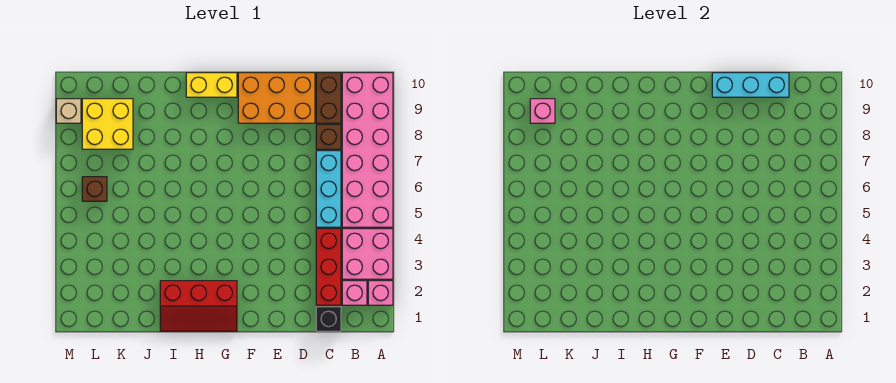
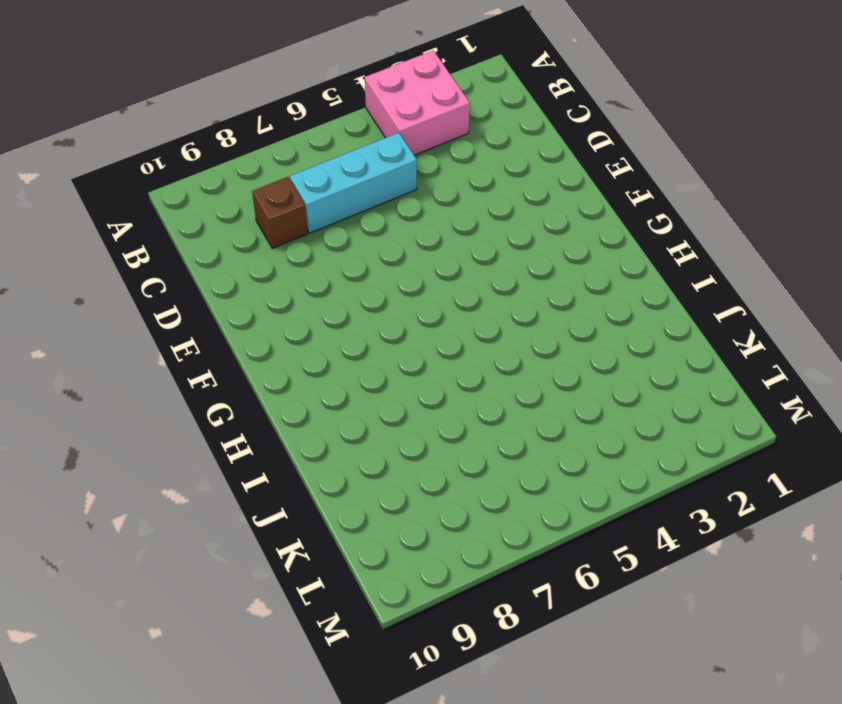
none -> pink brick A2 level 1
none -> pink brick A5:B10 level 1
none -> pink brick B2 level 1

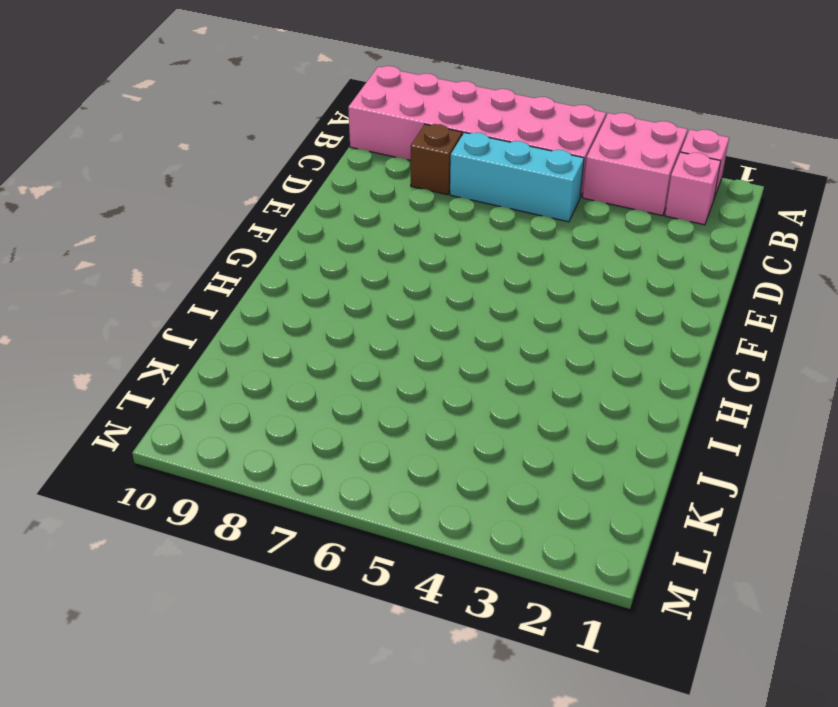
none -> black brick C1 level 1
none -> red brick C2:C4 level 1
none -> brown brick C9:C10 level 1

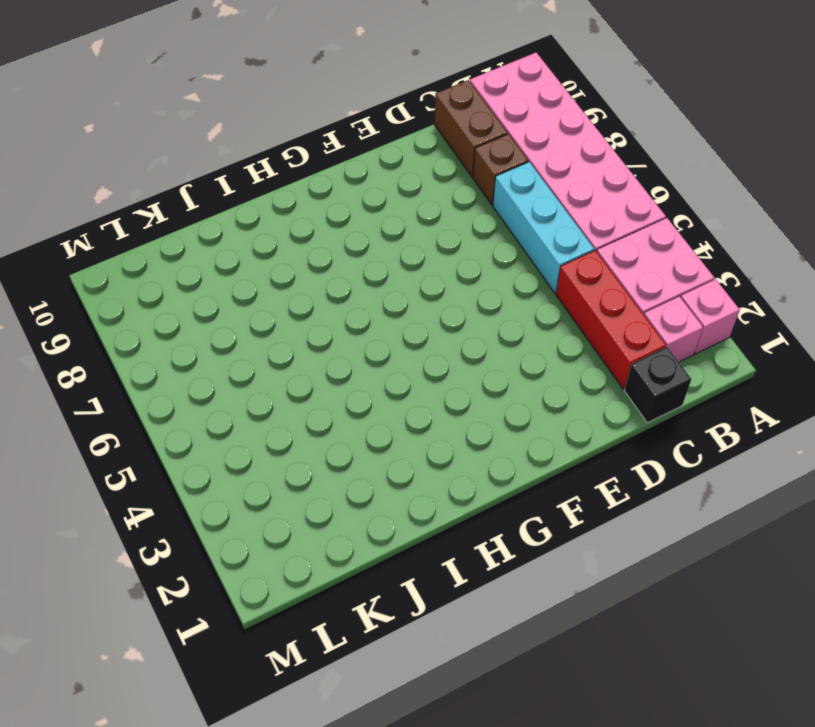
none -> orange brick D9:F10 level 1
none -> red slope G1:I2 level 1 top 2
none -> yellow brick G10:H10 level 1

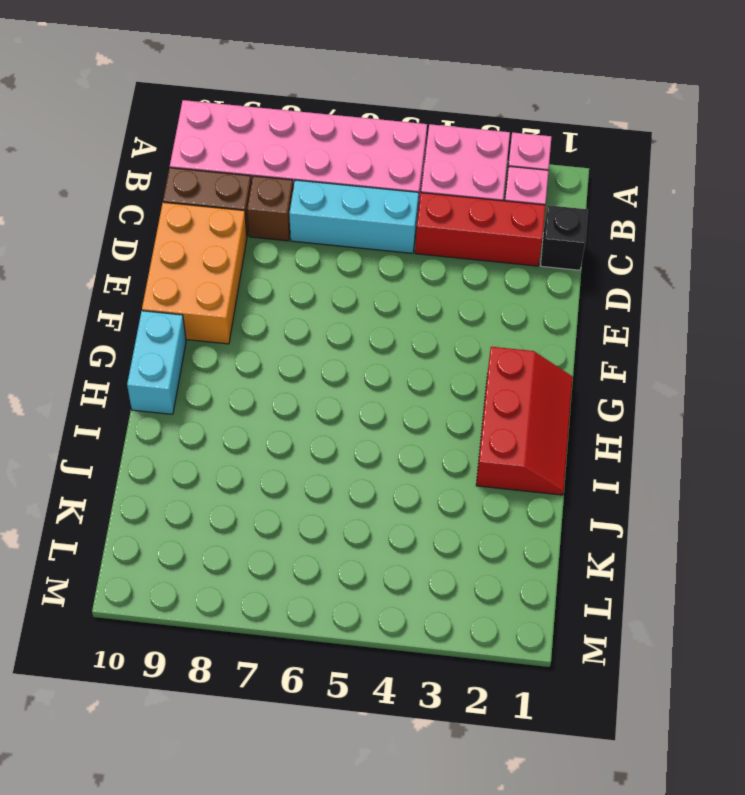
cyan brick G10:H10 level 1 -> yellow brick G10:H10 level 1
none -> yellow brick K8:L9 level 1
none -> brown brick L6 level 1
none -> tan brick M9 level 1

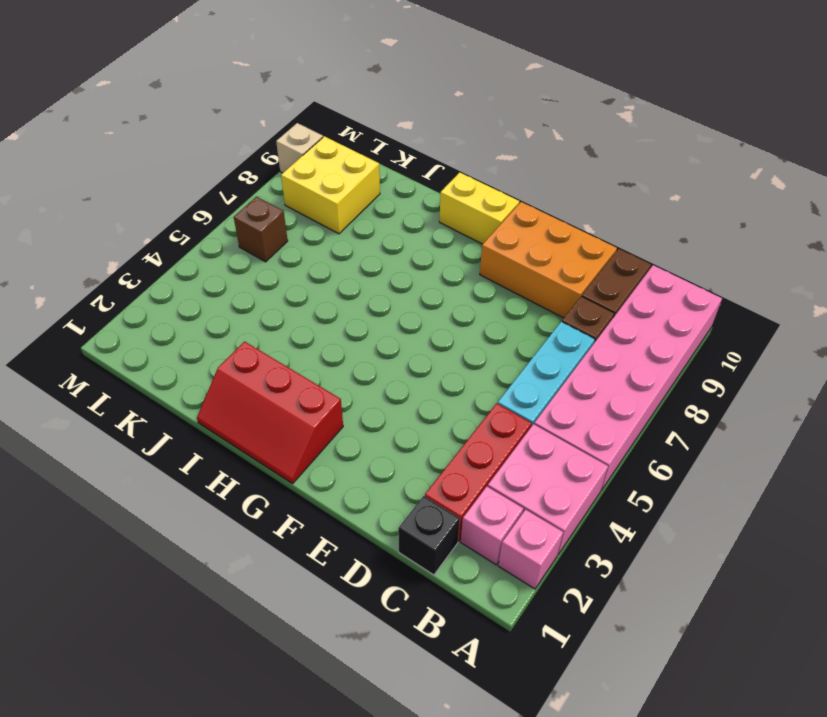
none -> cyan brick C10:E10 level 2
none -> pink brick L9 level 2

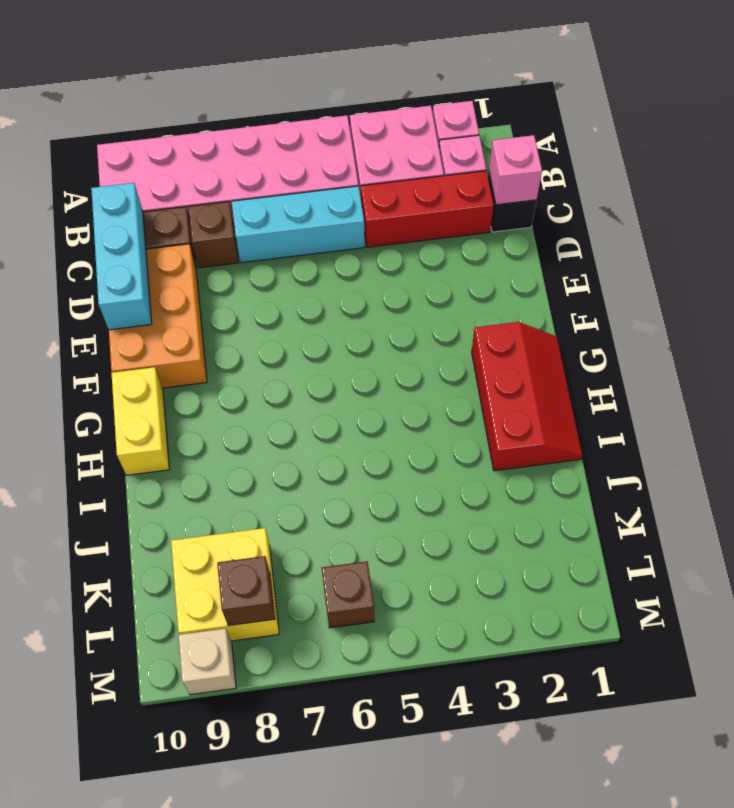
pink brick C1 level 2 -> pink brick L9 level 2
brown brick L8 level 2 -> none

